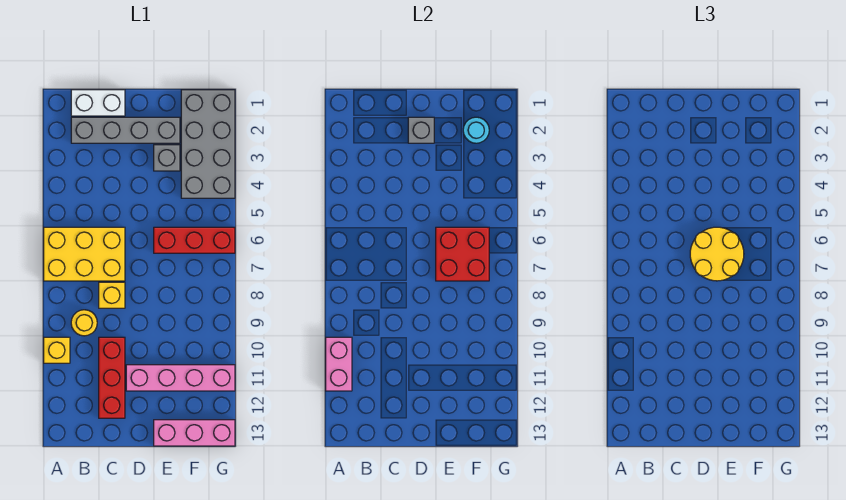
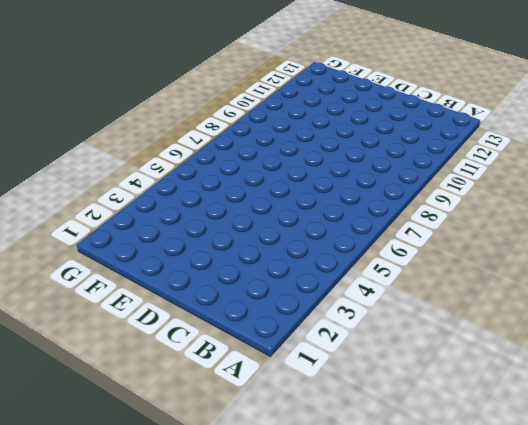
none -> yellow brick A6:C7 level 1
none -> yellow brick A10 level 1
none -> white brick B1:C1 level 1

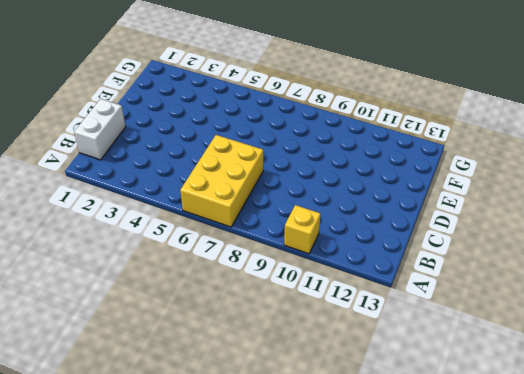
none -> grey brick B2:E2 level 1
none -> yellow round brick B9 level 1
none -> yellow brick C8 level 1

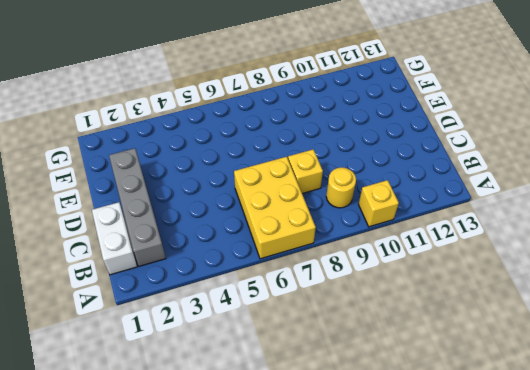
none -> red brick C10:C12 level 1
none -> pink brick D11:G11 level 1
none -> grey brick E3 level 1

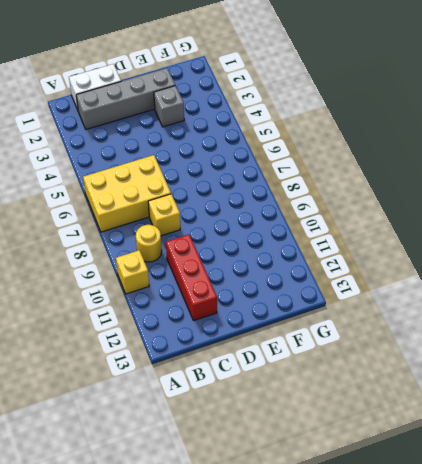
none -> pink brick D11:G11 level 1
none -> red brick E6:G6 level 1
none -> pink brick E13:G13 level 1

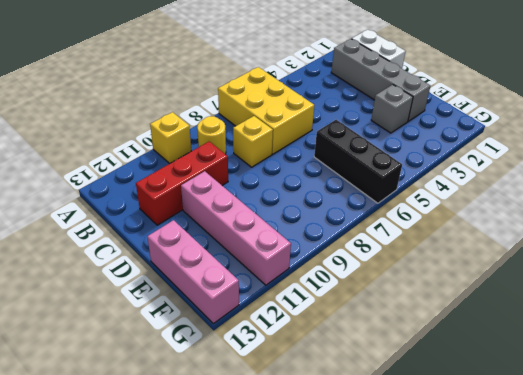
black brick E6:G6 level 1 -> red brick E6:G6 level 1
none -> grey brick F1:G4 level 1
none -> pink brick A10:A11 level 2
none -> grey brick D2 level 2

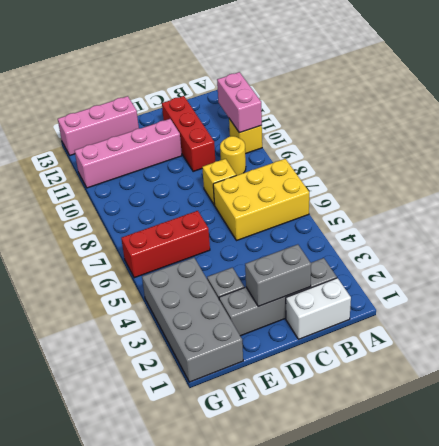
grey brick C2:D2 level 2 -> grey brick D2 level 2
none -> red brick E6:F7 level 2
none -> cyan round brick F2 level 2
none -> yellow round brick D6:E7 level 3

